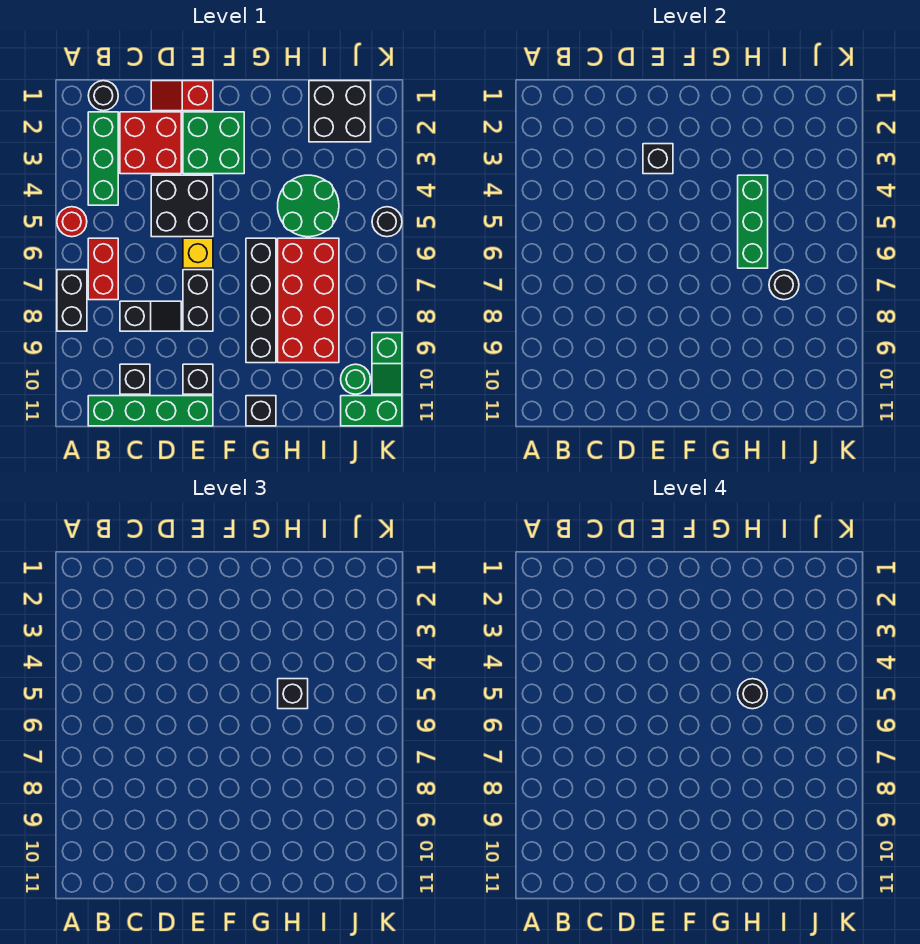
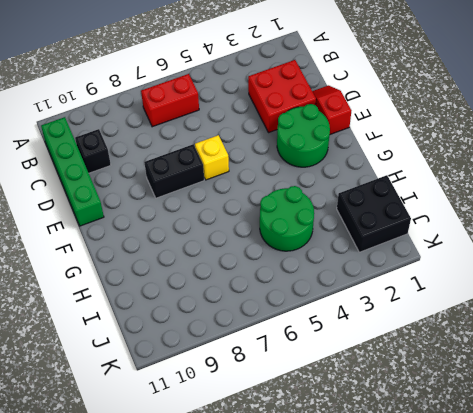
green round brick E2:F3 level 1 -> green brick E2:F3 level 1
none -> red round brick A5 level 1
none -> black brick A7:A8 level 1
none -> black round brick B1 level 1

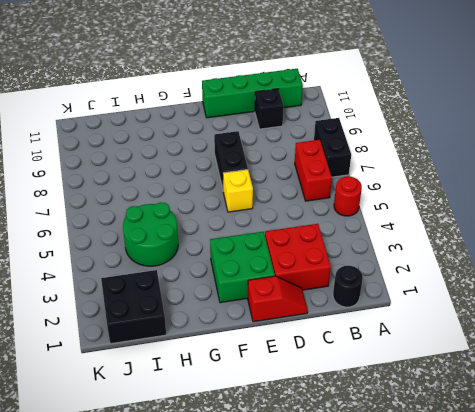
none -> green brick B2:B4 level 1
none -> black slope C8:D8 level 1 top C
none -> black brick D4:E5 level 1

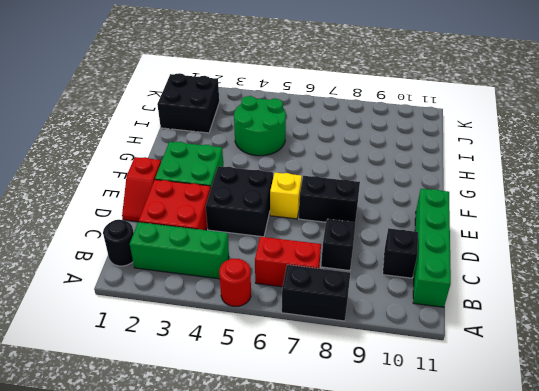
none -> black brick E10 level 1
none -> black brick G6:G9 level 1
none -> black brick G11 level 1

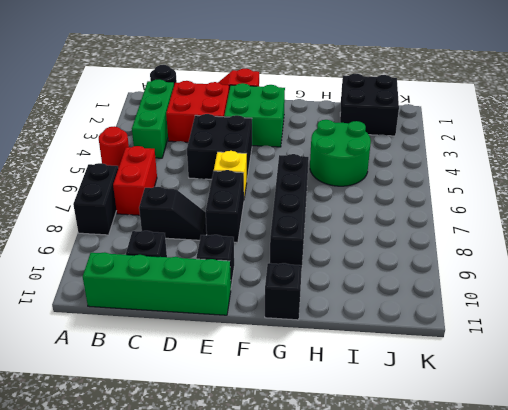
none -> red brick H6:I9 level 1
none -> green round brick J10 level 1
none -> green brick J11:K11 level 1

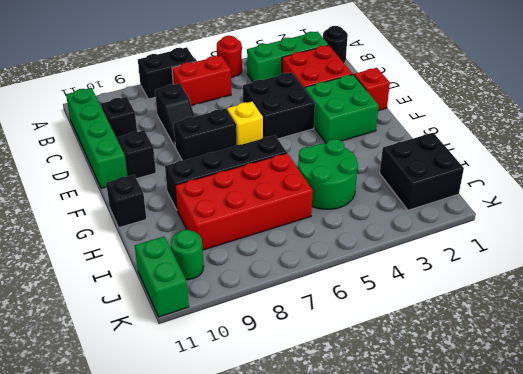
none -> black round brick K5 level 1
none -> green slope K9:K10 level 1 top 9
none -> black brick E3 level 2

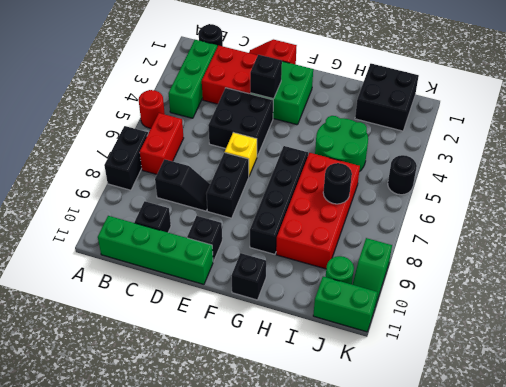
none -> green brick H4:H6 level 2
none -> black brick H5 level 3
none -> black round brick H5 level 4

